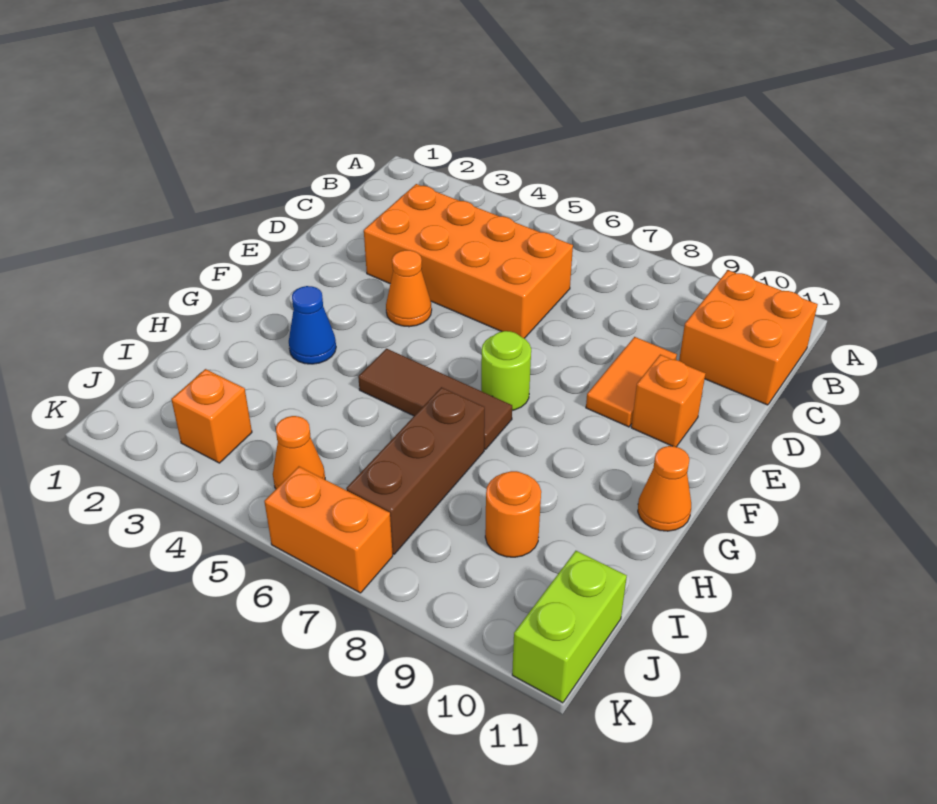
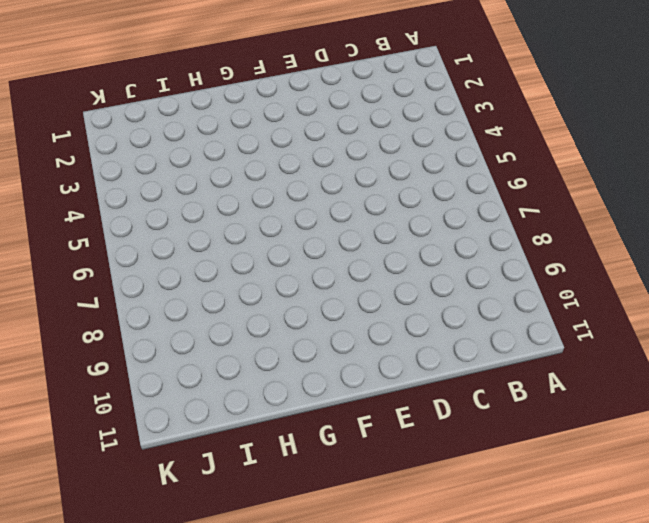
none -> orange brick B10:C11 level 1
none -> orange brick C3:D6 level 1
none -> orange tile D9:E9 level 1

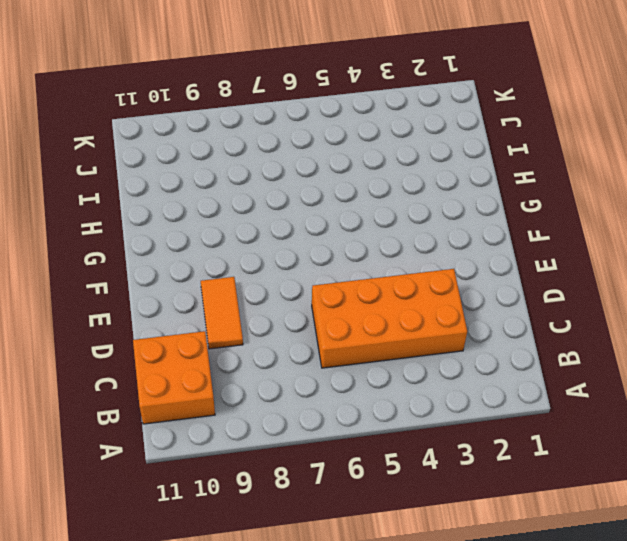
none -> orange cone E4 level 1
none -> orange brick E10 level 1
none -> lime round brick F7 level 1

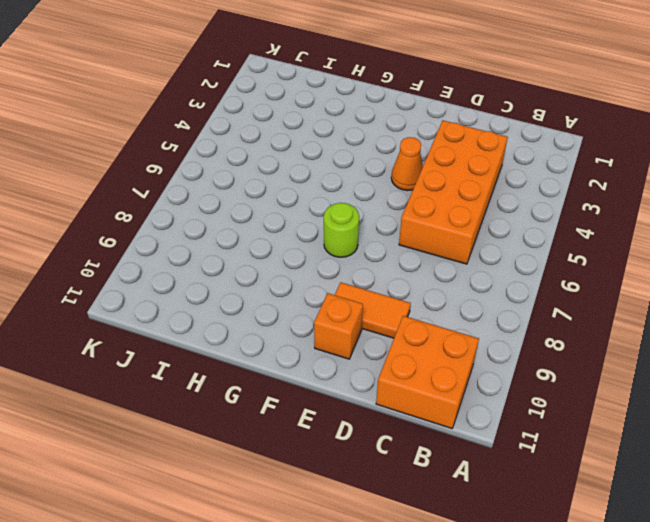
none -> blue cone G3 level 1
none -> brown tile G5:G7 level 1
none -> orange cone G11 level 1

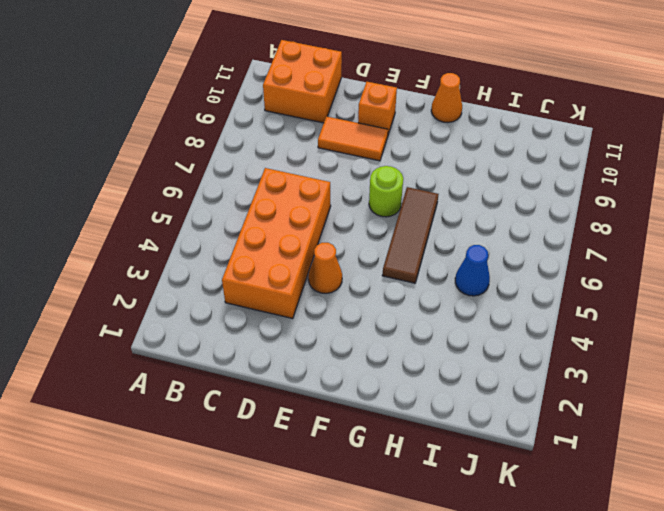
blue cone I5 level 1 -> blue cone G3 level 1
none -> brown brick H7:J7 level 1
none -> orange round brick I9 level 1
none -> orange brick J3 level 1

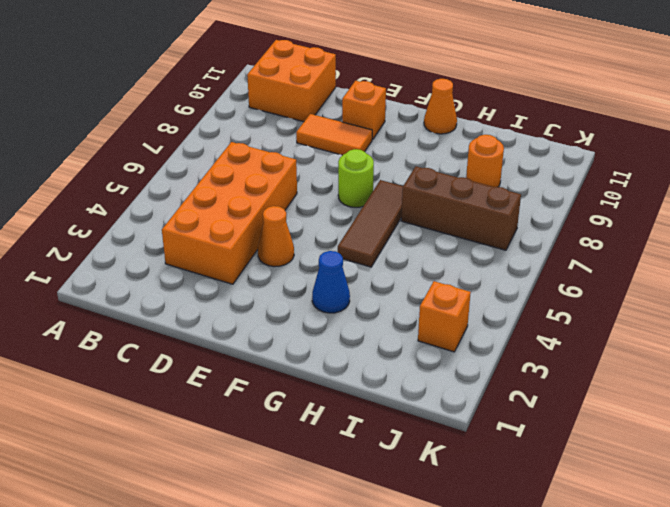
none -> orange cone J5 level 1
none -> lime brick J11:K11 level 1
none -> orange brick K6:K7 level 1

